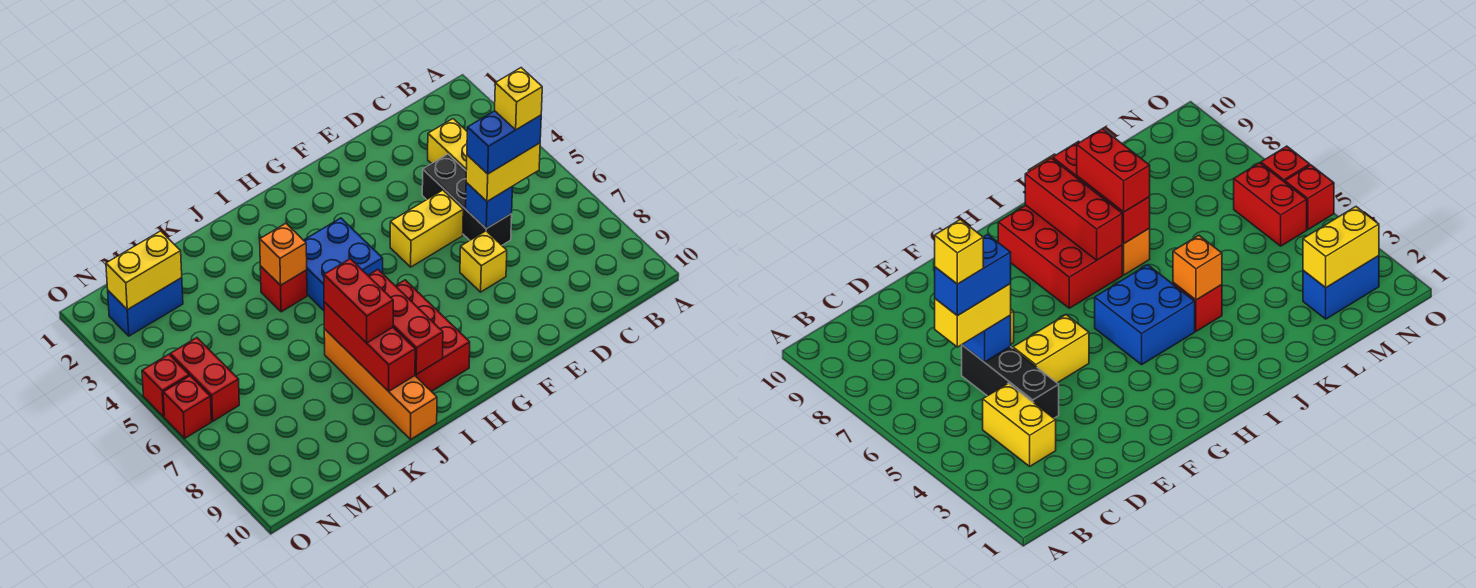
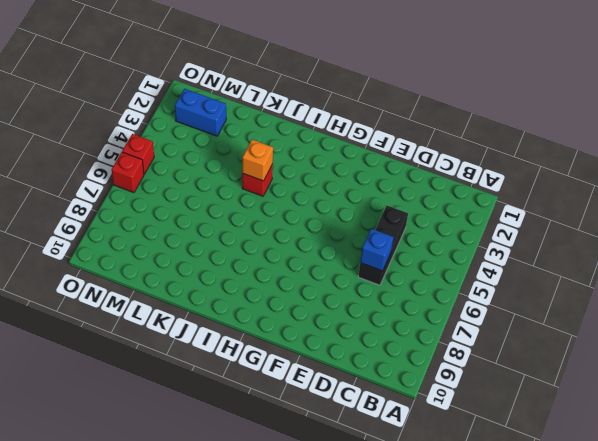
none -> yellow brick C3:C4 level 1
none -> yellow brick E5:F5 level 1
none -> yellow brick E7 level 1

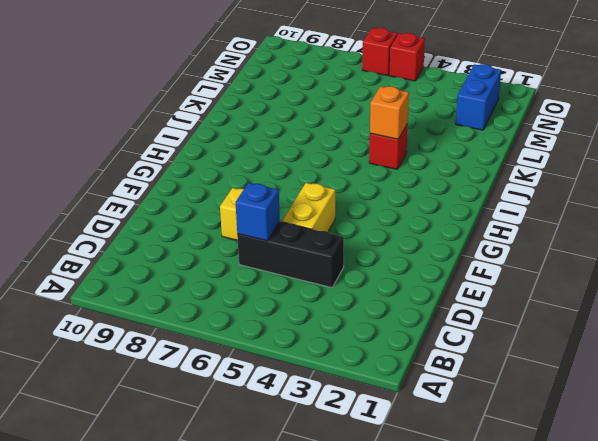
none -> yellow brick C3:C4 level 1
none -> blue brick H4:I5 level 1
none -> red brick H7:I9 level 1

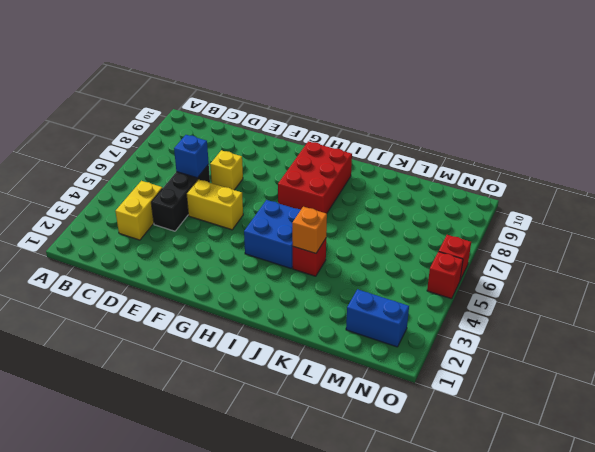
none -> orange brick J7:J10 level 1
none -> red brick N5:N6 level 1
none -> red brick I7:I9 level 2

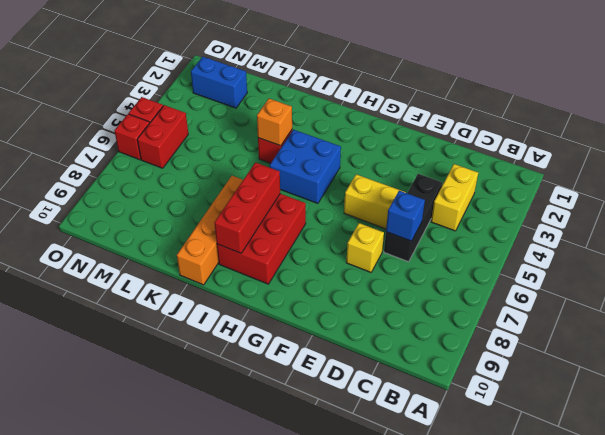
none -> red brick J7:J9 level 2
none -> yellow brick M2:N2 level 2
none -> yellow brick C6:D6 level 3

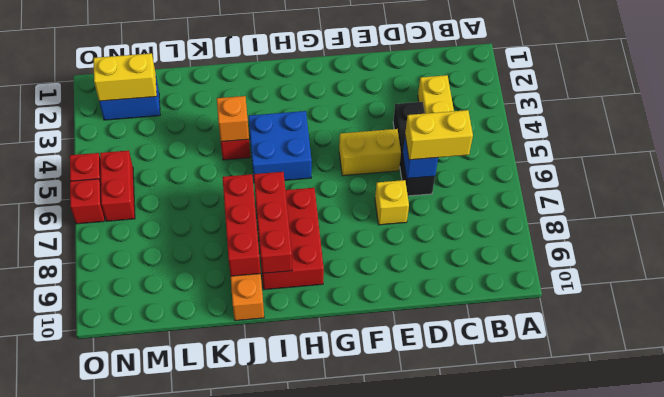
none -> red brick J7:J8 level 3
none -> blue brick C6:D6 level 4
none -> yellow brick C6 level 5

